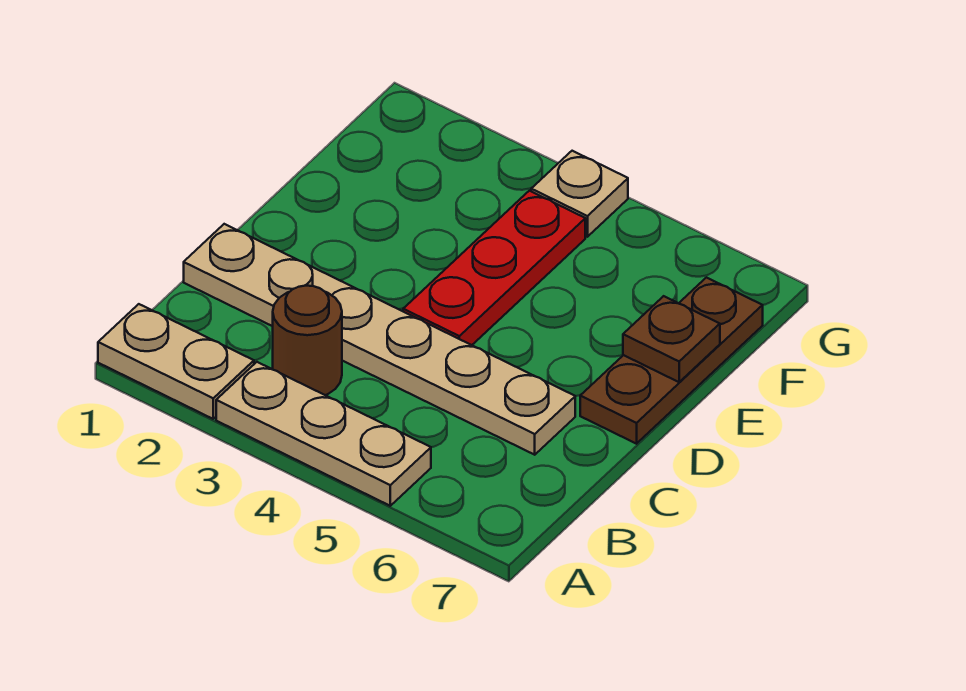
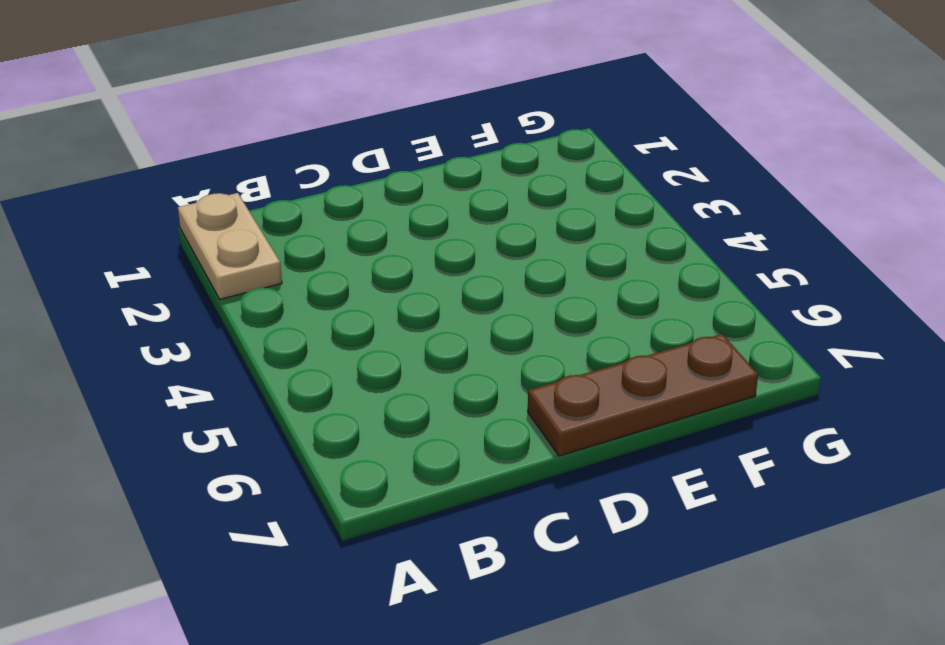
none -> tan plate A3:A5 level 1
none -> brown round brick B3 level 1

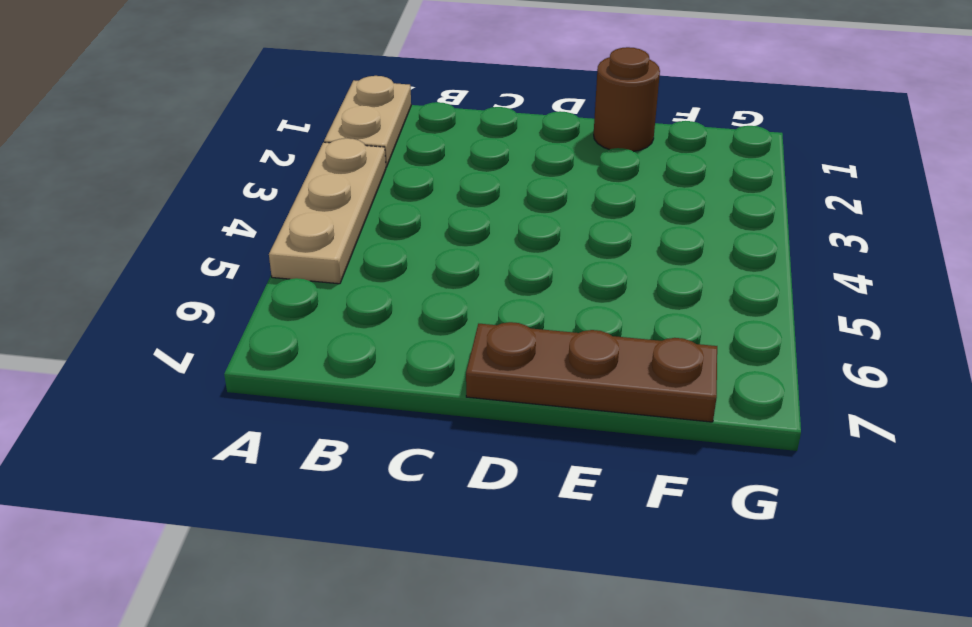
brown round brick E1 level 1 -> brown round brick B3 level 1
none -> tan plate C1:C6 level 1
none -> red plate D4:F4 level 1

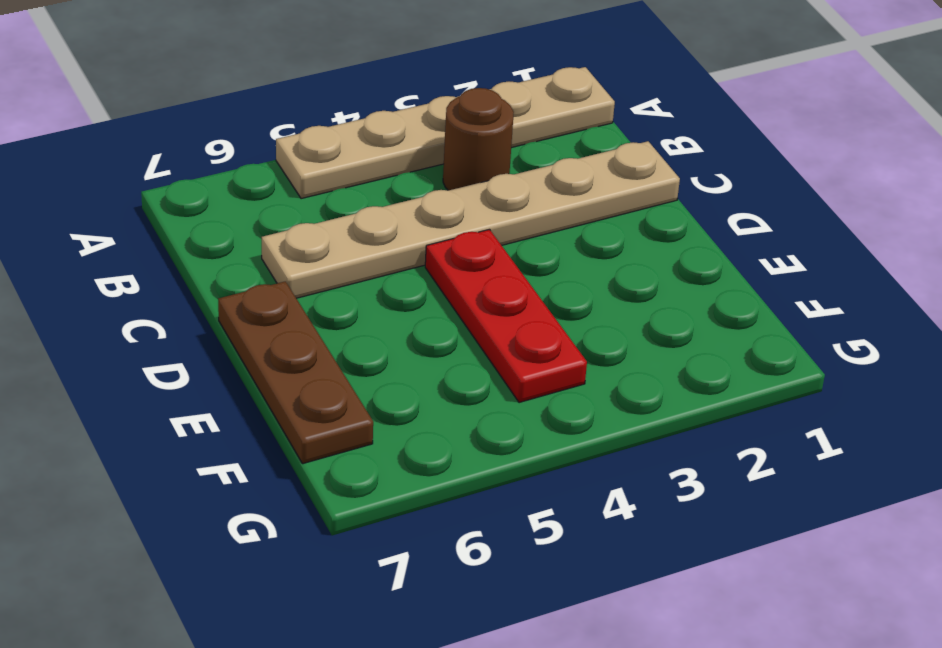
none -> tan plate G4 level 1
none -> brown plate E7 level 2

